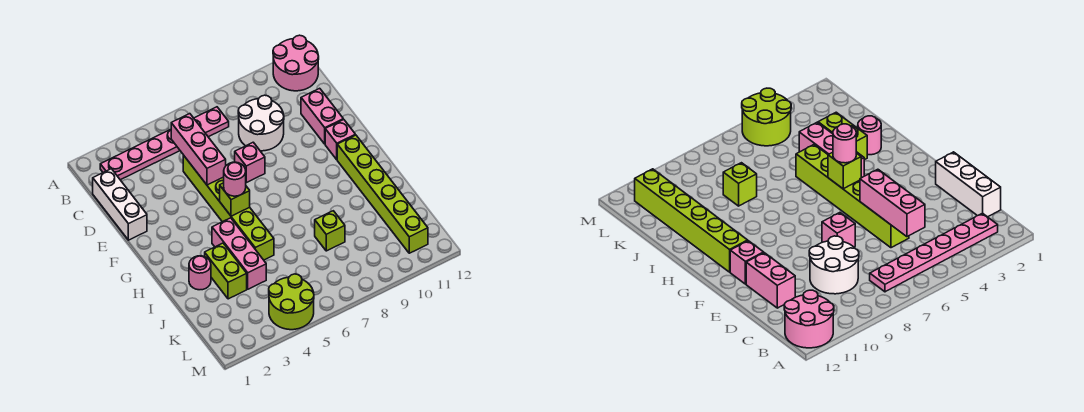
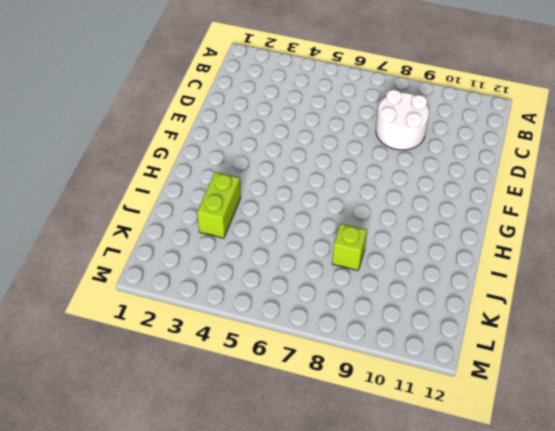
none -> pink round brick A11:B12 level 1
none -> pink plate B2:B7 level 1
none -> white brick C1:E1 level 1

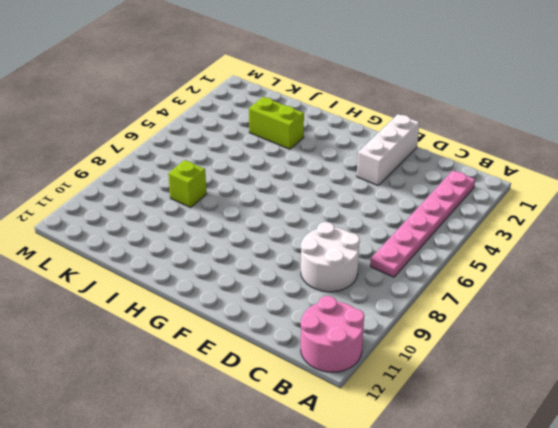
white brick E1:E3 level 1 -> white brick C1:E1 level 1
none -> lime brick D5:I5 level 1
none -> pink brick D11:E11 level 1
none -> pink brick E7 level 1

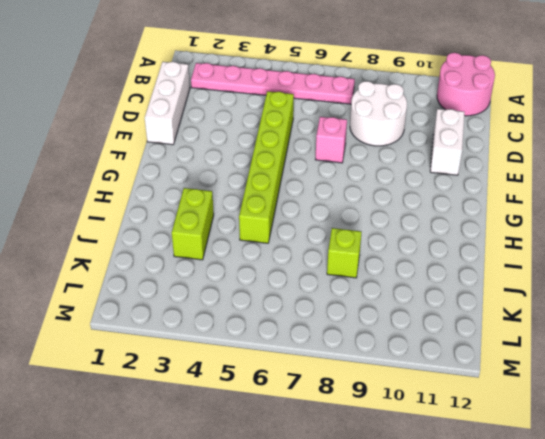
white brick D11:E11 level 1 -> pink brick D11:E11 level 1
none -> pink brick F11 level 1
none -> lime brick G11:L11 level 1
none -> pink brick H4:J4 level 1

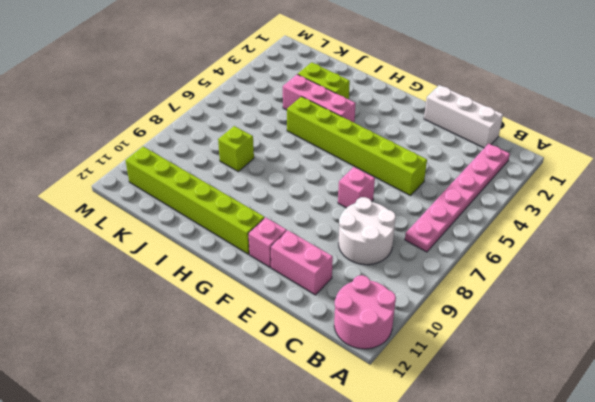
none -> pink round brick I2 level 1
none -> lime round brick L4:M5 level 1
none -> pink brick C5:E5 level 2

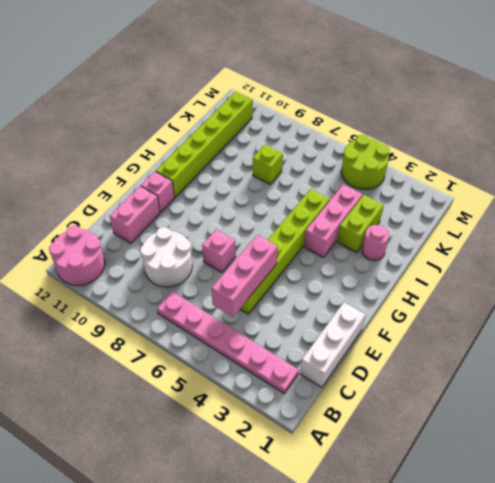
none -> lime brick G5 level 2
none -> pink round brick G5 level 3

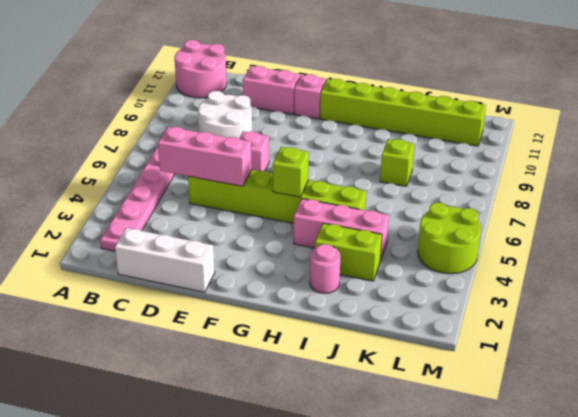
none -> pink round brick G5 level 3

